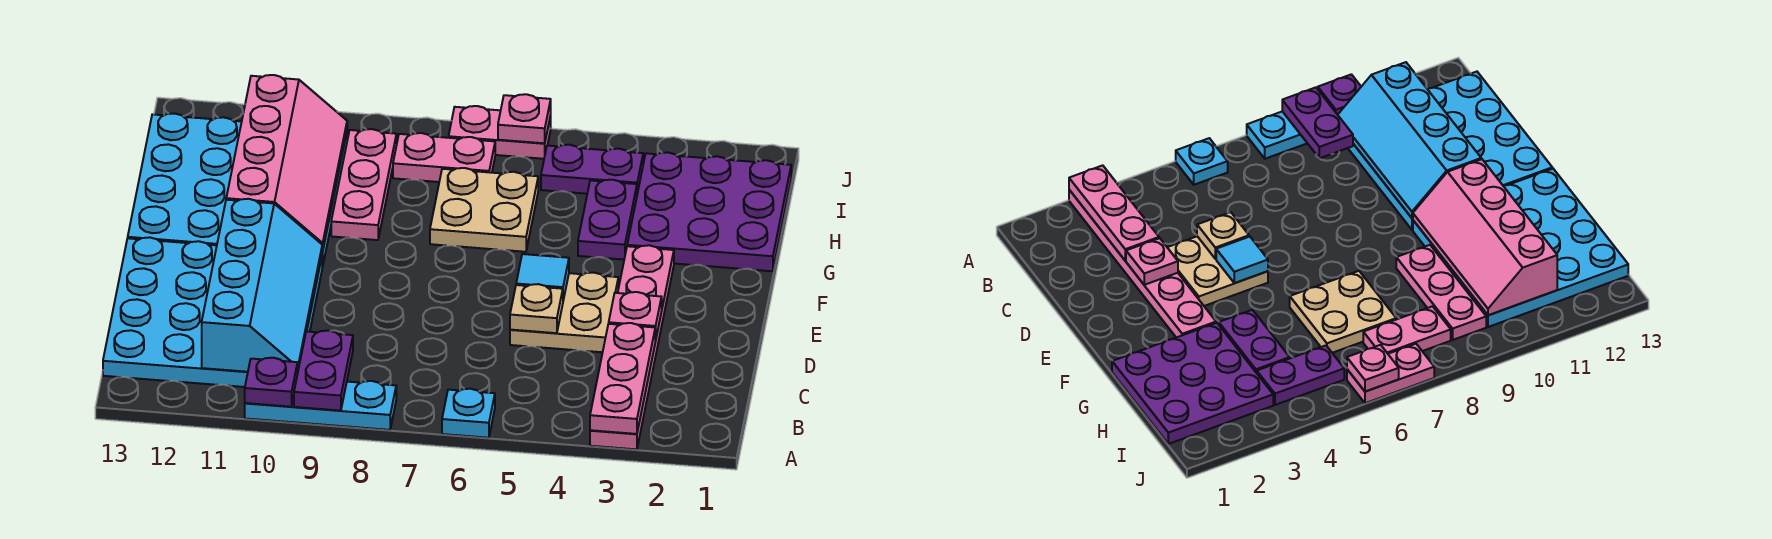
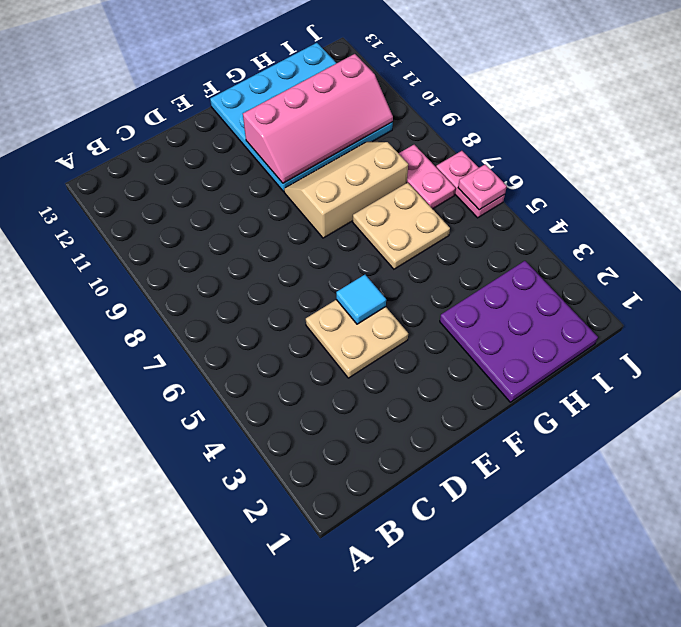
tan slope F8:H9 level 1 top 8 -> pink plate G9:I9 level 1
none -> pink plate A3:F3 level 1
none -> cyan plate A6 level 1
none -> cyan plate A8:A10 level 1

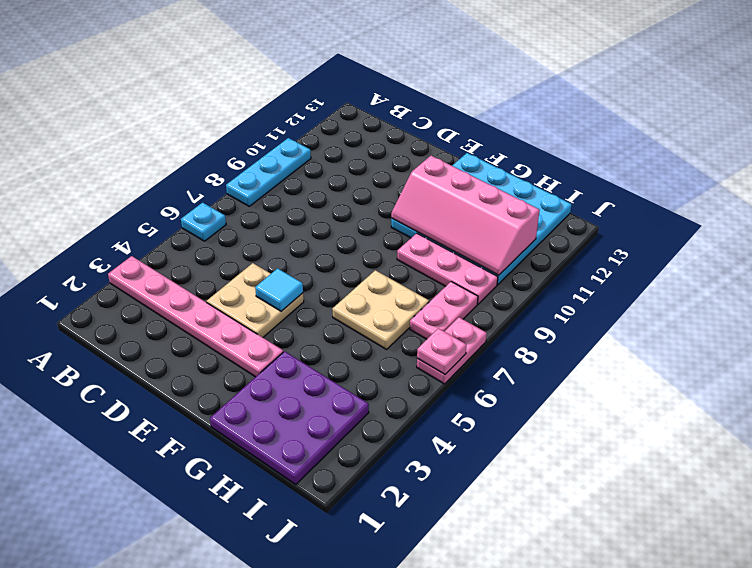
none -> cyan plate B10:E13 level 1
none -> purple plate G4:H4 level 1
none -> purple plate I4:I5 level 1

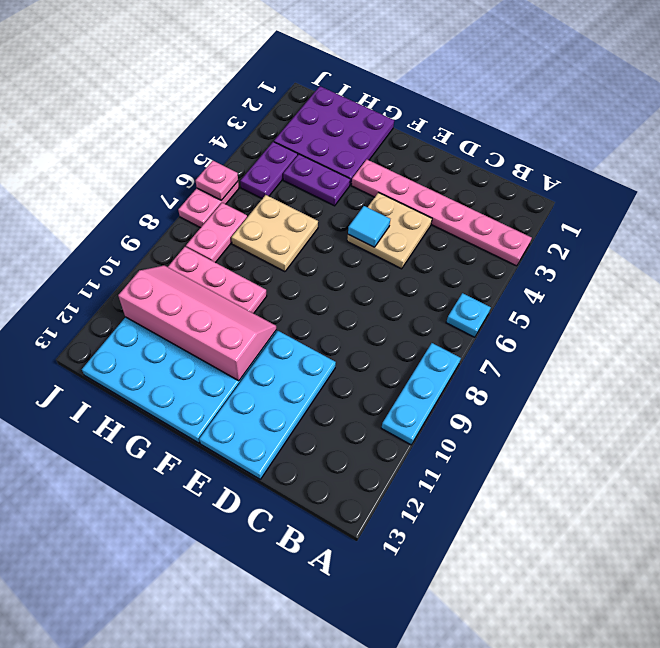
cyan plate D10:E13 level 1 -> cyan plate B10:E13 level 1
none -> pink plate A3:C3 level 2
none -> purple plate A9:B9 level 2
none -> purple plate A10 level 2

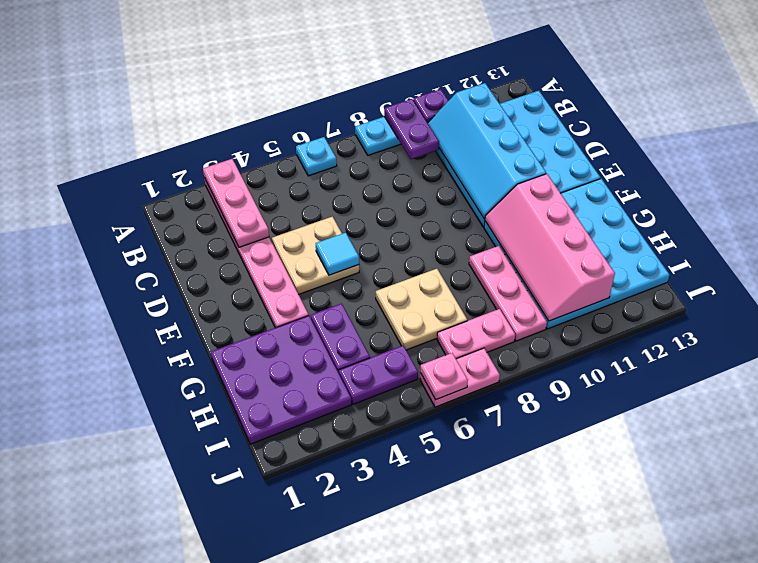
none -> pink plate D3 level 2
none -> tan plate D5 level 2

